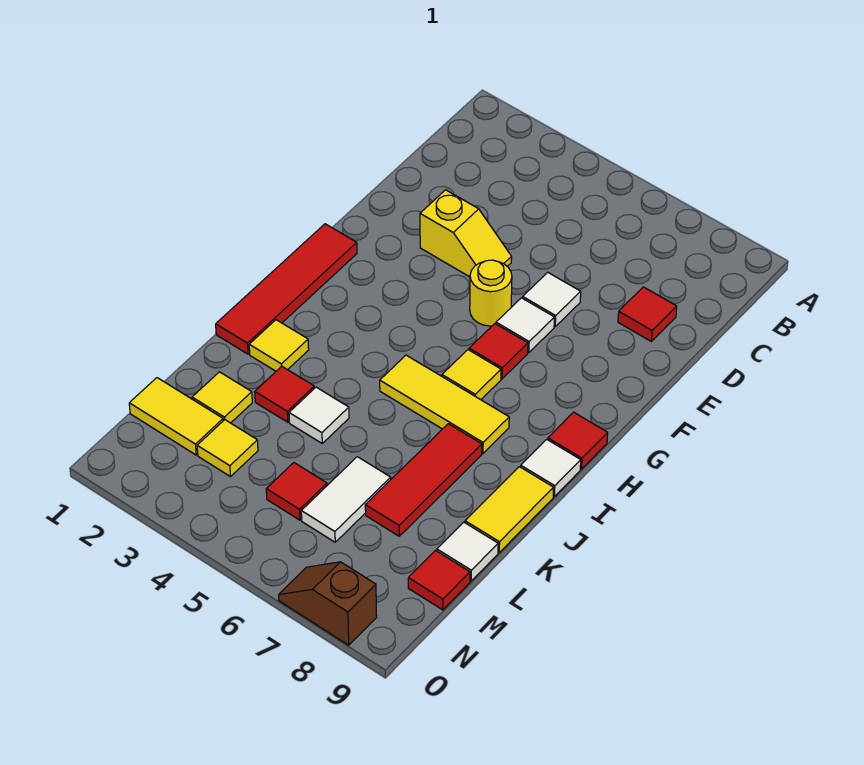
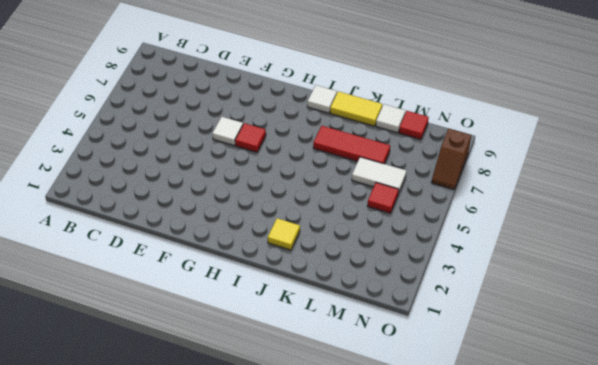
none -> red tile D8 level 1
none -> yellow slope E3:E4 level 1 top 3
none -> white tile E6 level 1

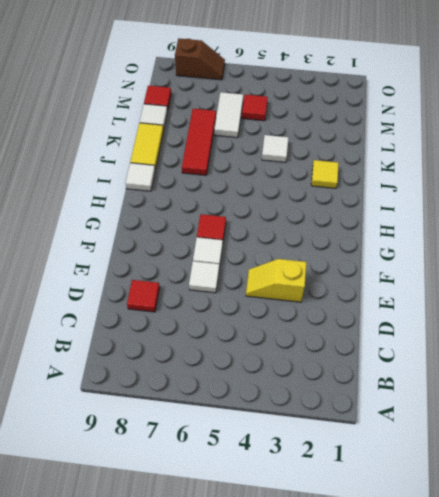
none -> yellow round brick F5 level 1
none -> red tile G1:J1 level 1
none -> yellow tile H6 level 1

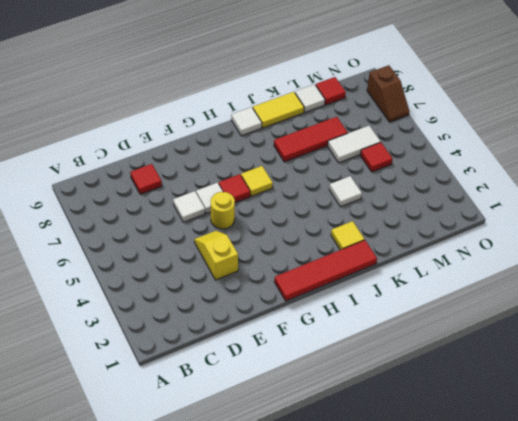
none -> red tile H9 level 1
none -> yellow tile I5:I7 level 1
none -> red tile K3 level 1

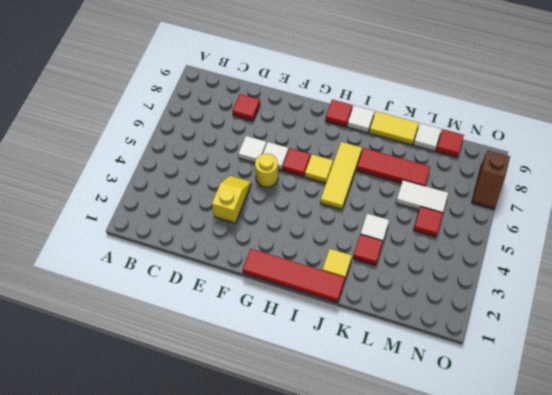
none -> yellow tile L2 level 1
none -> yellow tile M1:M2 level 1
none -> yellow tile M3 level 1

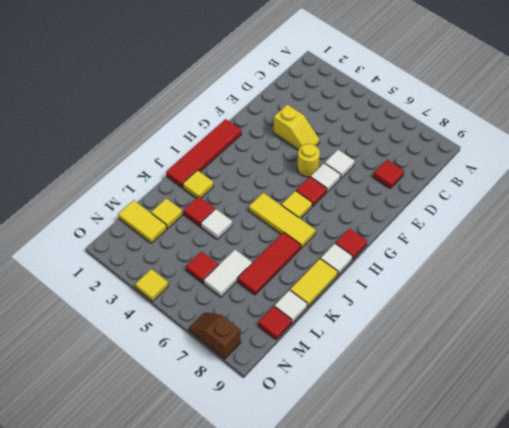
yellow tile O4 level 1 -> yellow tile M3 level 1

